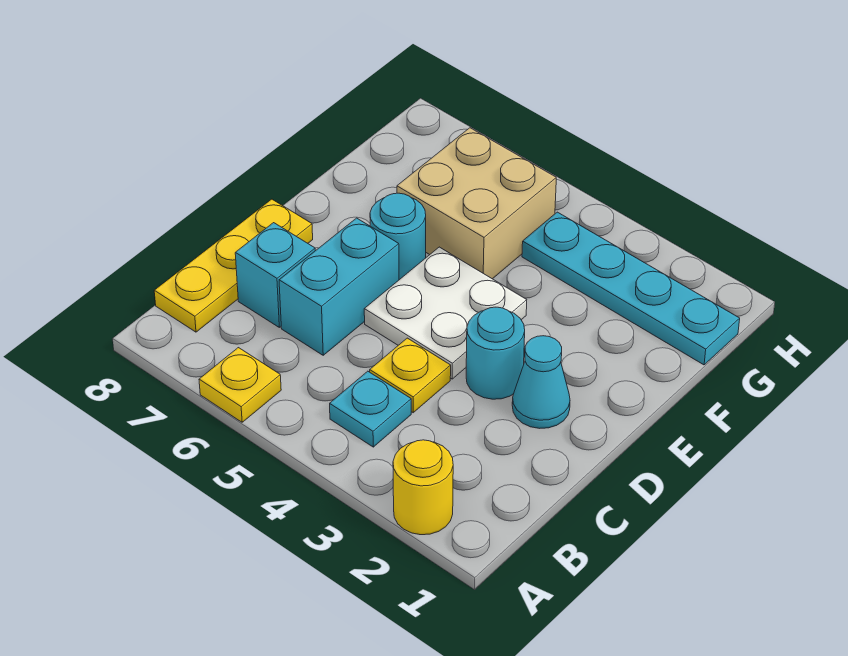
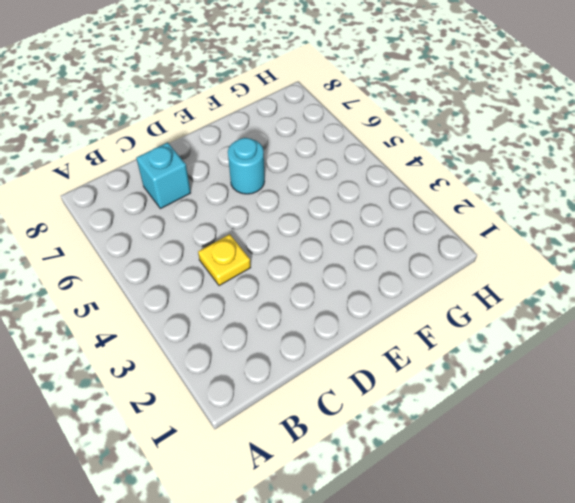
none -> yellow round brick A2 level 1
none -> yellow plate A6 level 1
none -> cyan plate B4 level 1

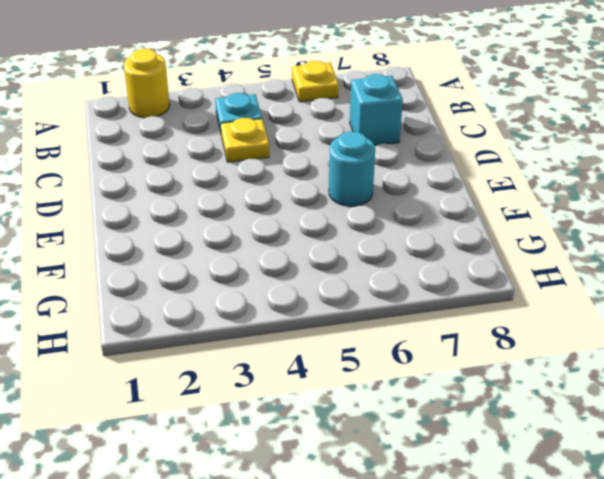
none -> yellow plate B8:D8 level 1
none -> cyan brick C6:D6 level 1
none -> cyan cone D2 level 1

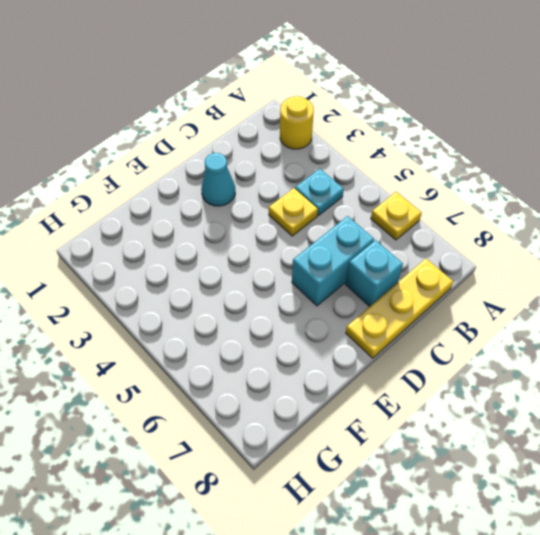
none -> cyan round brick D3 level 1
none -> white plate D4:E5 level 1
none -> cyan round brick E6 level 1

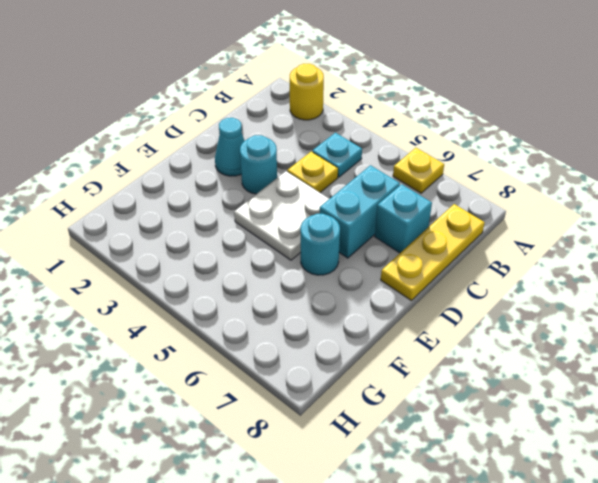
none -> tan brick F5:G6 level 1
none -> cyan plate G1:G4 level 1

